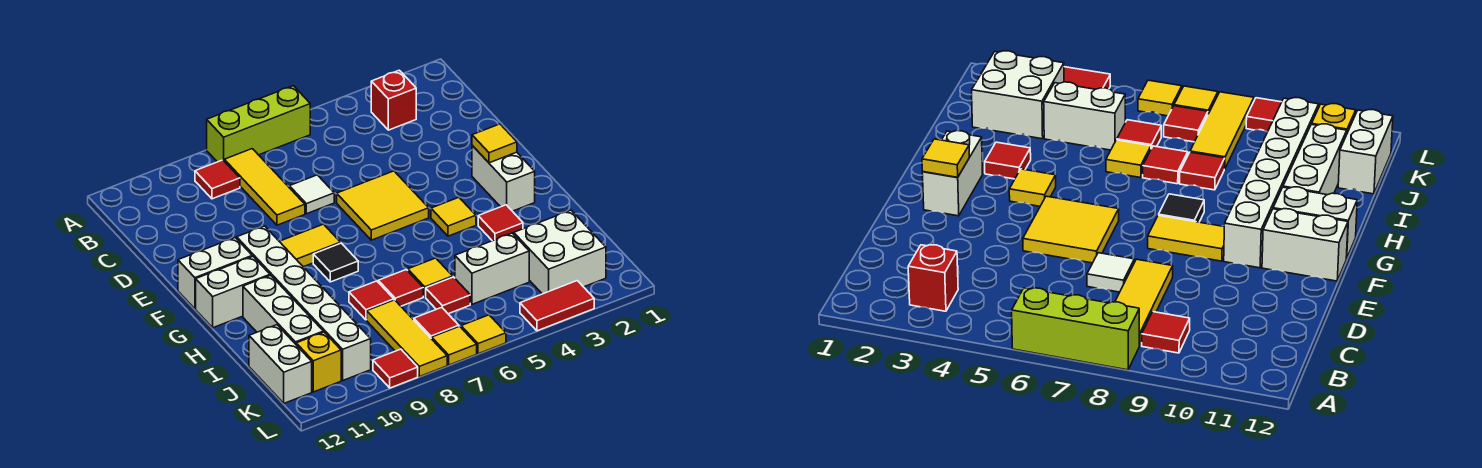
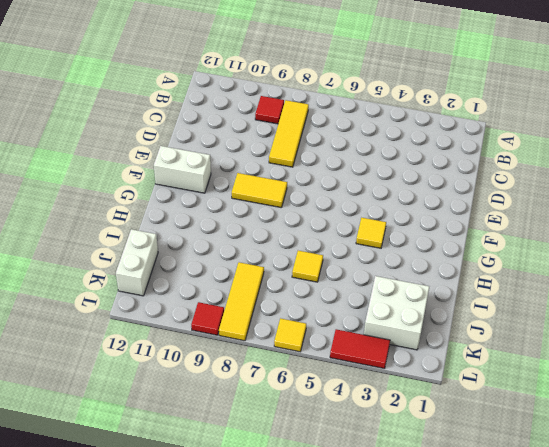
none -> lime brick A6:A8 level 1
none -> red brick B3 level 1
none -> white tile D7 level 1
none -> yellow tile E5:F6 level 1

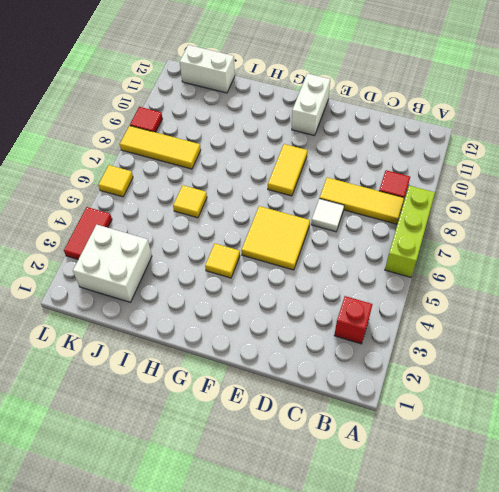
none -> white brick F2:G2 level 1
none -> white brick F10:K10 level 1
none -> black tile G8 level 1
none -> white brick G11:G12 level 1

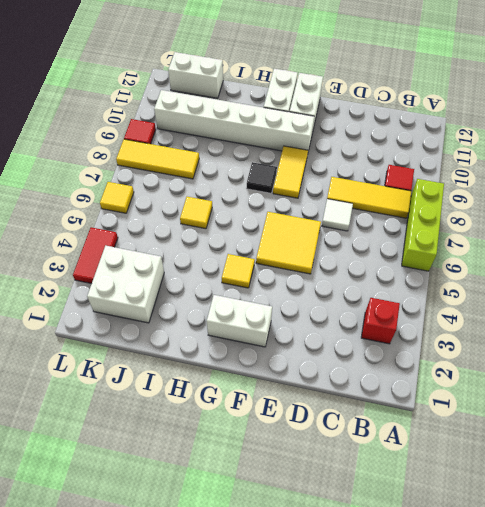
none -> red tile H3 level 1
none -> white brick H11:J11 level 1
none -> red tile I7 level 1
none -> red tile I8 level 1

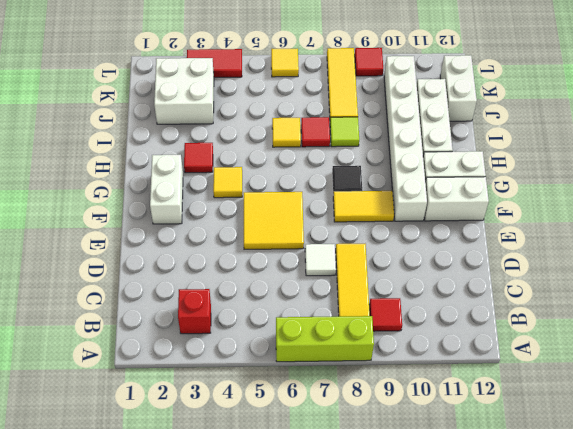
lime tile I8 level 1 -> red tile I8 level 1
none -> white brick J4:J5 level 1
none -> red tile J6 level 1
none -> red tile K7 level 1
none -> yellow brick K11 level 1

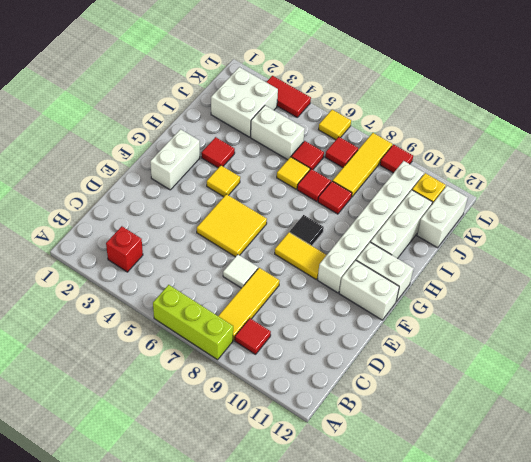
none -> yellow tile L7 level 1
none -> yellow tile F2 level 2

